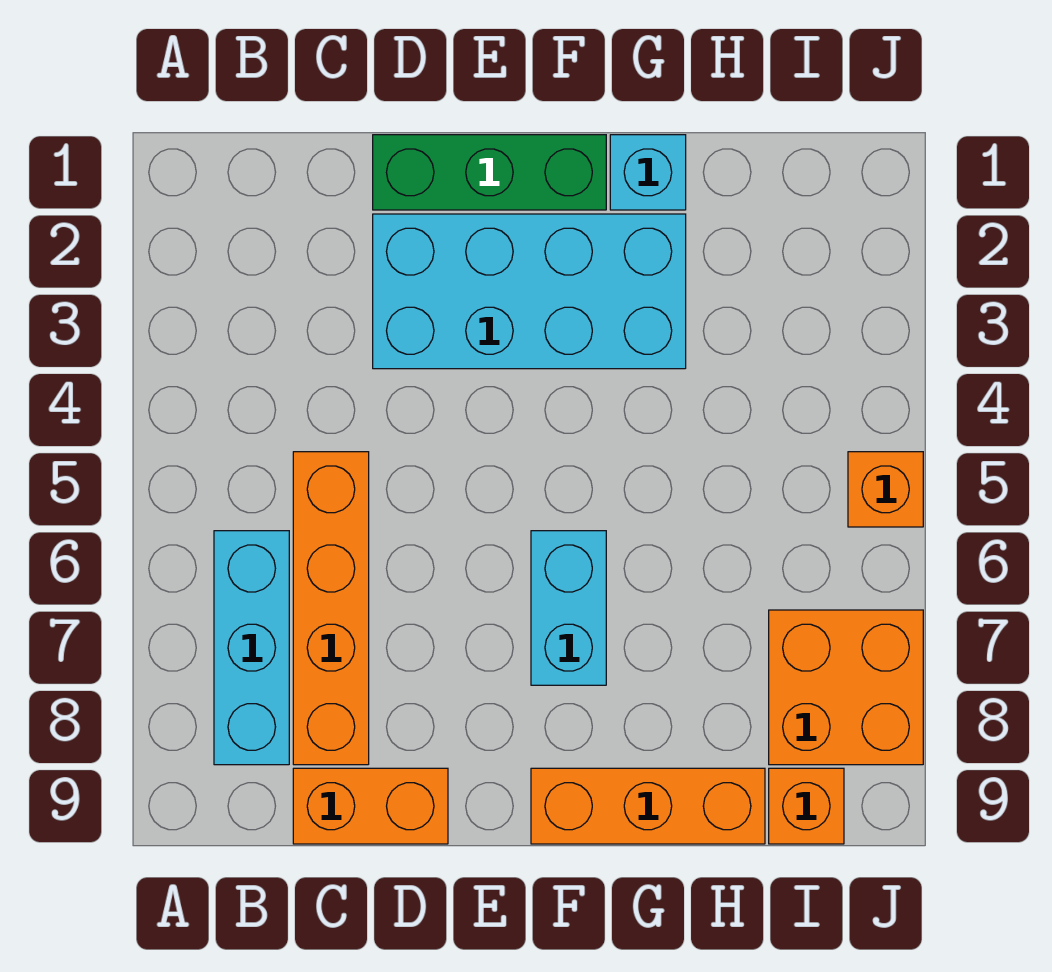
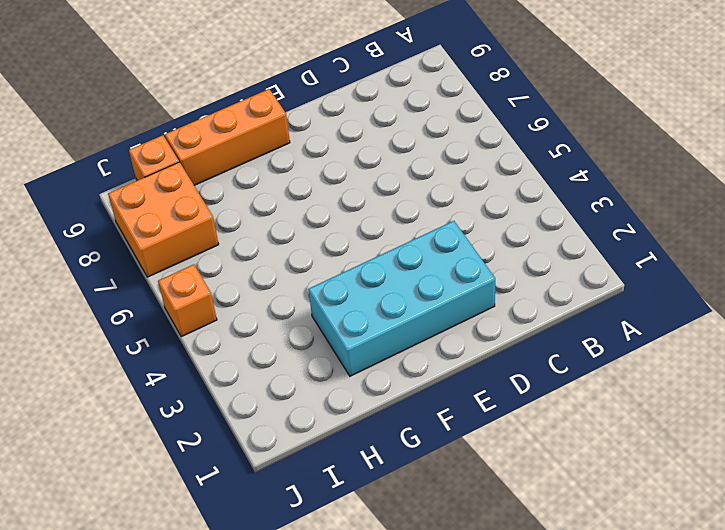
none -> cyan brick B6:B8 level 1
none -> orange brick C5:C8 level 1

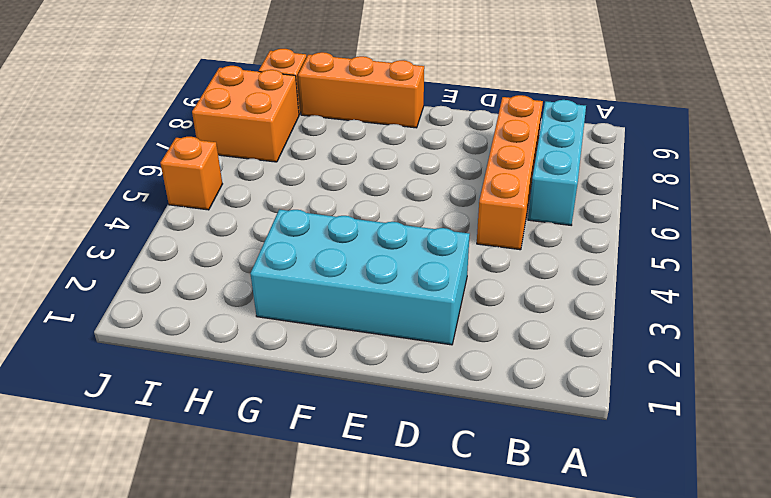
none -> orange brick C9:D9 level 1
none -> green brick D1:F1 level 1

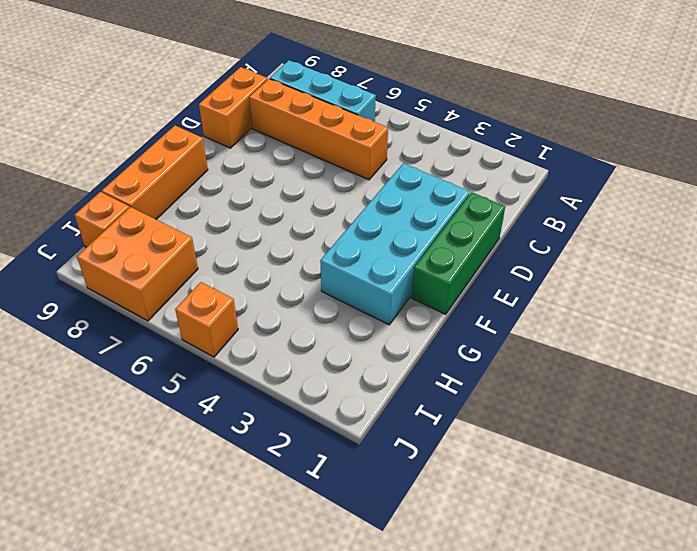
none -> cyan brick F6:F7 level 1
none -> cyan brick G1 level 1

